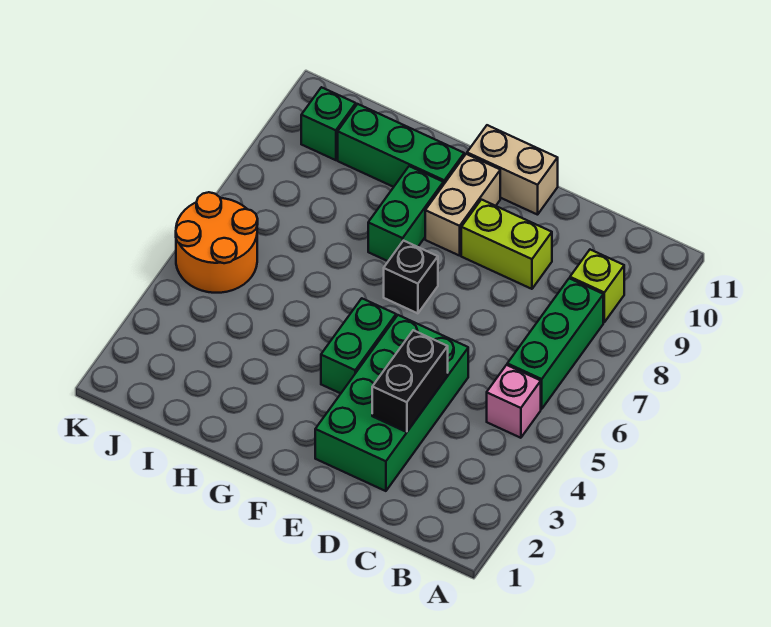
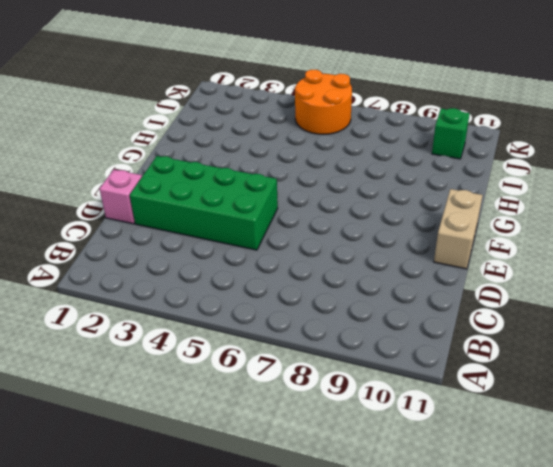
pink brick D1 level 1 -> pink brick B5 level 1
none -> green brick B6:B8 level 1
none -> lime brick B9 level 1
none -> lime brick D9:E9 level 1

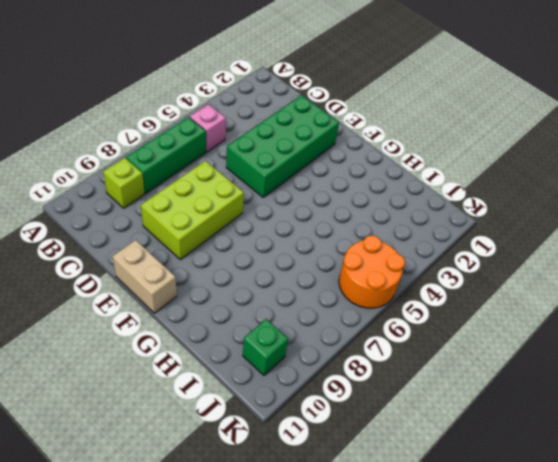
lime brick D7:E9 level 1 -> lime brick D9:E9 level 1
none -> green brick F4:F5 level 1
none -> black brick F7 level 1
none -> tan brick F9:F10 level 1

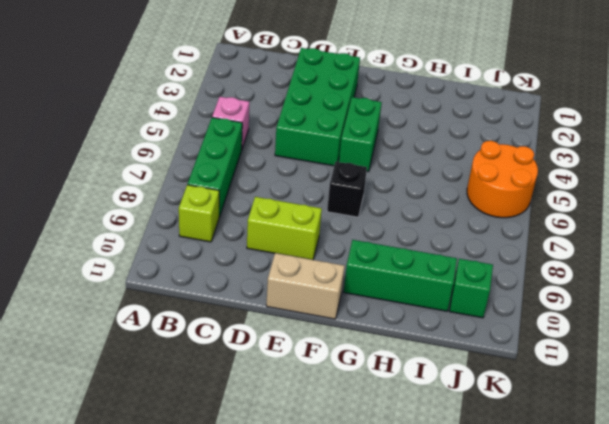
none -> tan brick F9:F10 level 1
none -> green brick G8:G9 level 1
none -> black brick D3:D4 level 2

